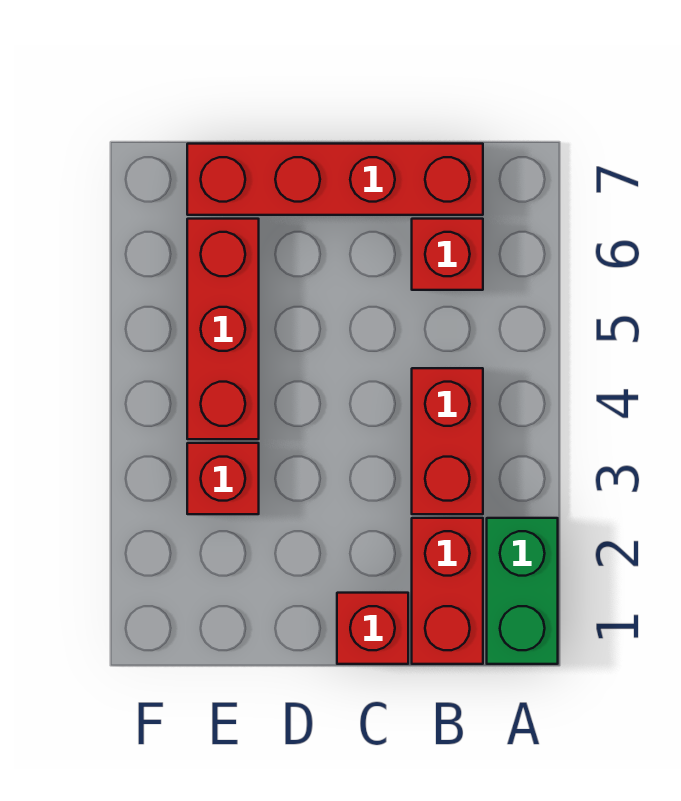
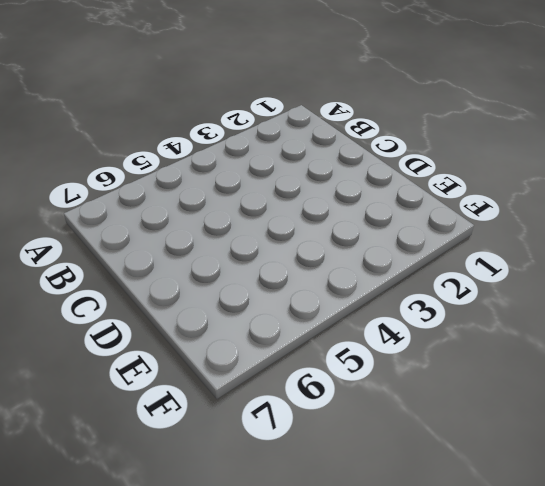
none -> green brick A1:A2 level 1
none -> red brick B1:B2 level 1

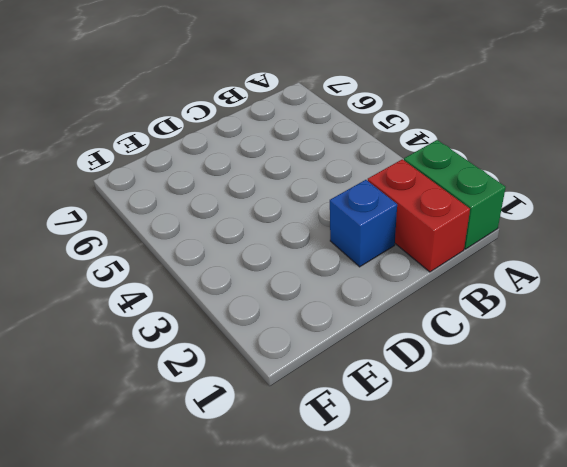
blue brick C2 level 1 -> none
none -> red brick B3:B4 level 1
none -> red brick B6 level 1

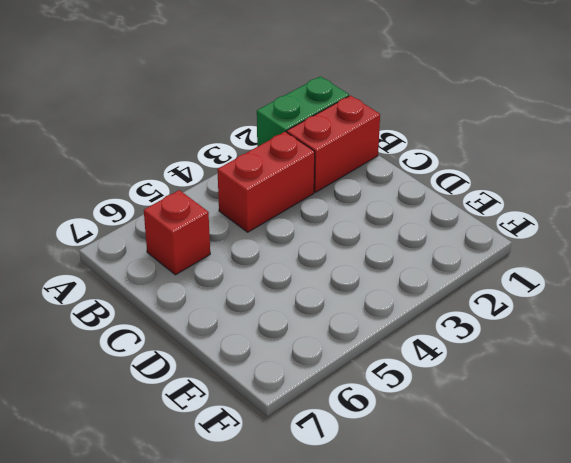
none -> red brick B7:E7 level 1
none -> red brick C1 level 1

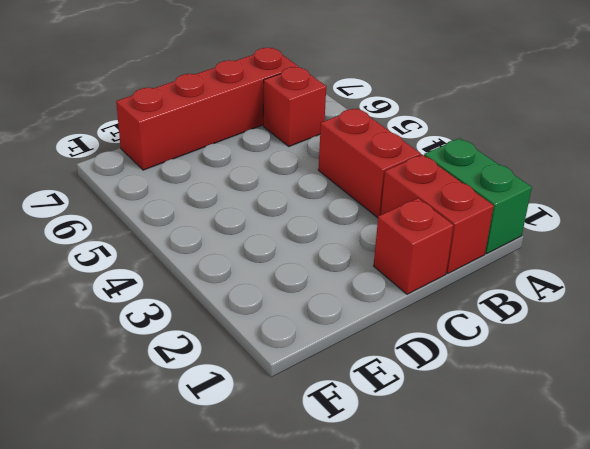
none -> red brick E3 level 1
none -> red brick E4:E6 level 1

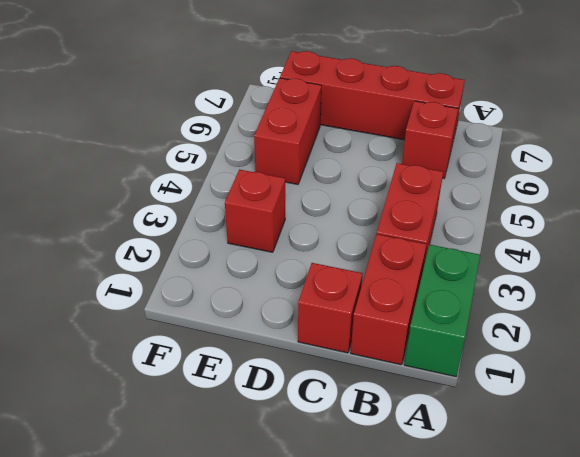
red brick E5:E6 level 1 -> red brick E4:E6 level 1

